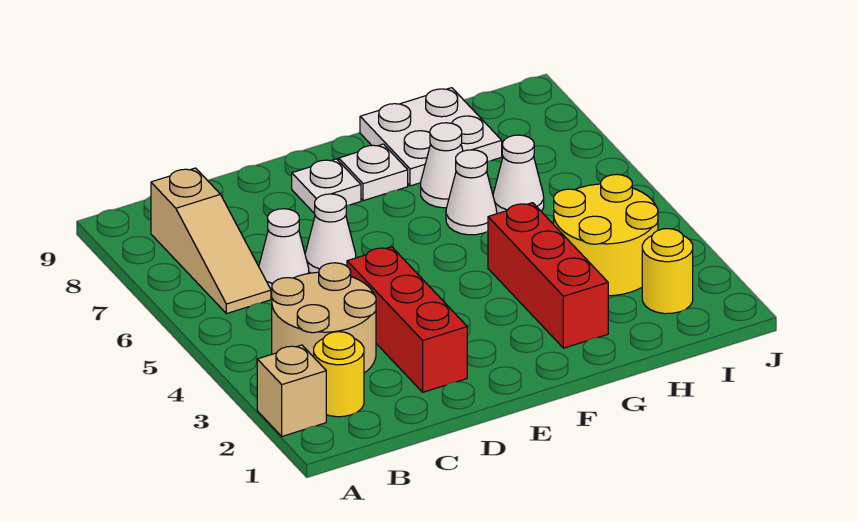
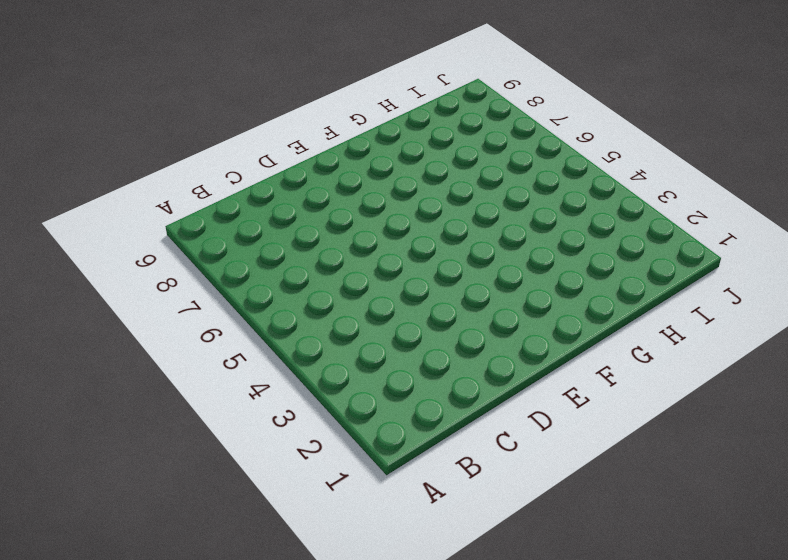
none -> tan brick A2 level 1
none -> yellow round brick B2 level 1
none -> tan round brick B3:C4 level 1

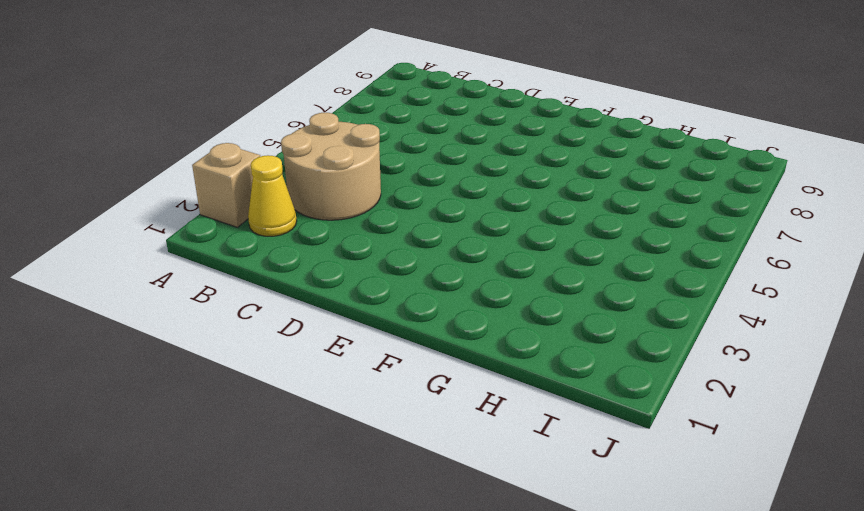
yellow cone B2 level 1 -> yellow round brick B2 level 1
none -> tan slope B6:B8 level 1 top 8
none -> white cone C6 level 1
none -> red brick D2:D4 level 1

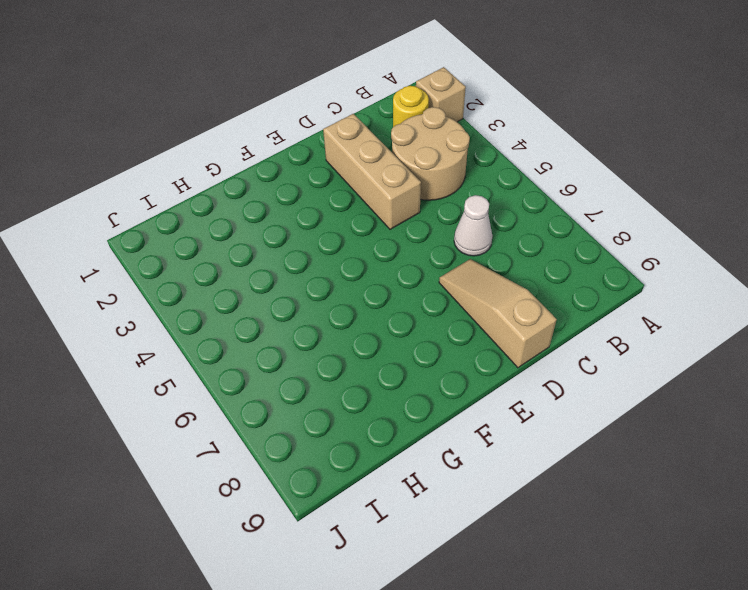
tan brick D2:D4 level 1 -> red brick D2:D4 level 1
tan slope D7:D9 level 1 top 9 -> tan slope B6:B8 level 1 top 8
none -> white cone D6 level 1
none -> white plate E8 level 1
none -> white plate F8 level 1

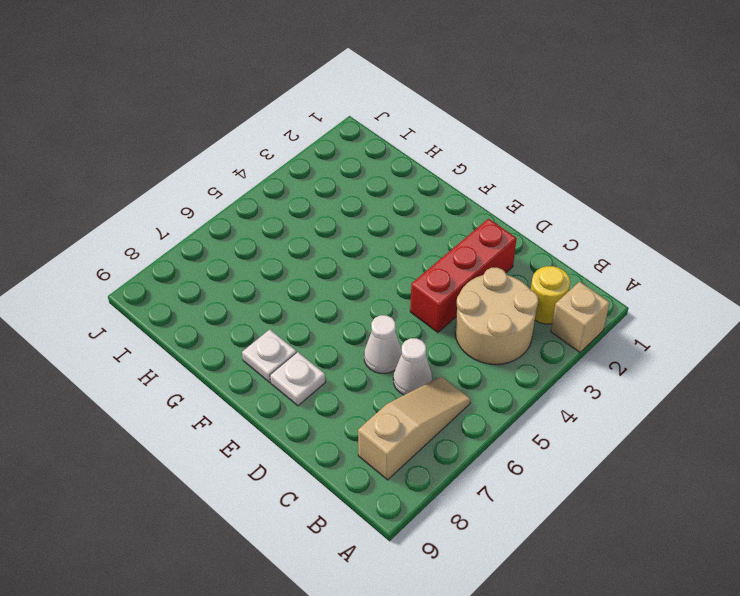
none -> red brick G2:G4 level 1
none -> white cone G6 level 1
none -> white cone G7 level 1

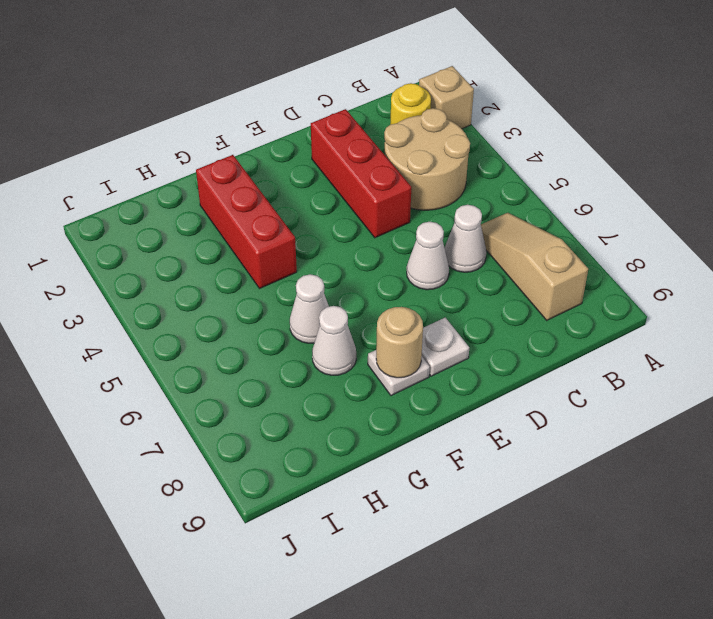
tan round brick F8 level 2 -> none
none -> white plate G8:H9 level 1
none -> yellow round brick H3:I4 level 1
none -> white cone H6 level 1

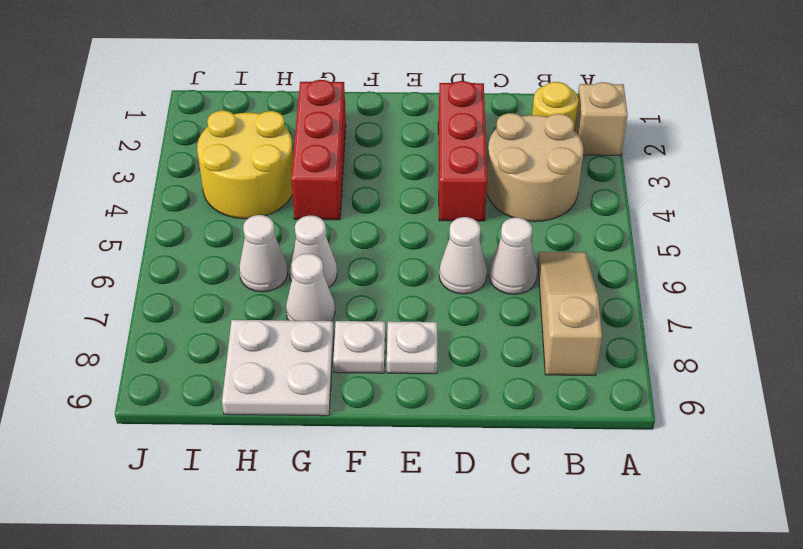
none -> yellow round brick I2 level 1

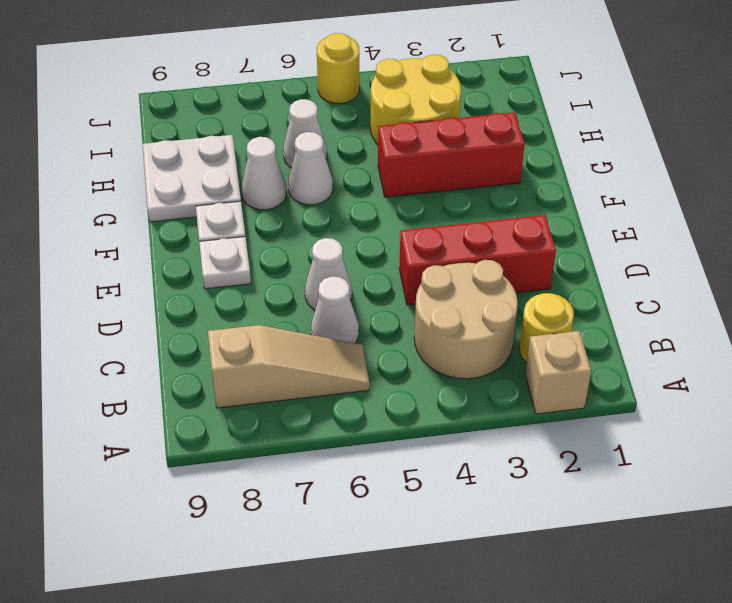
yellow round brick J5 level 1 -> yellow round brick I2 level 1

